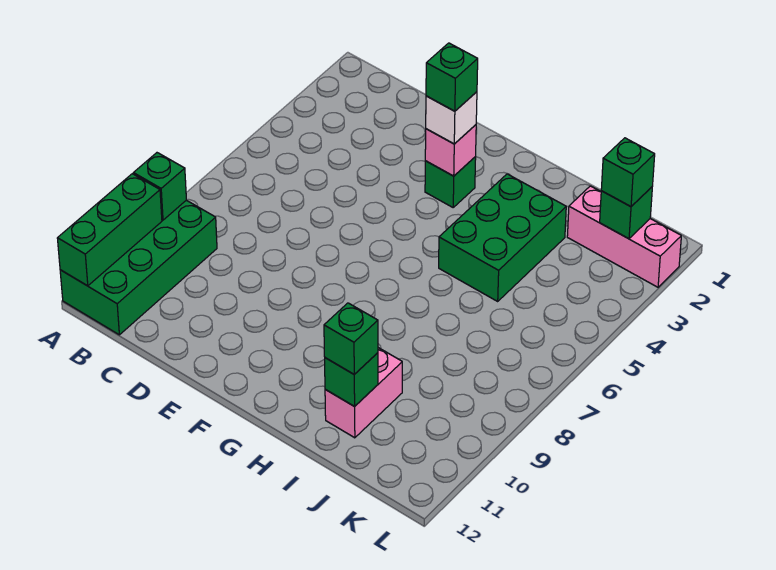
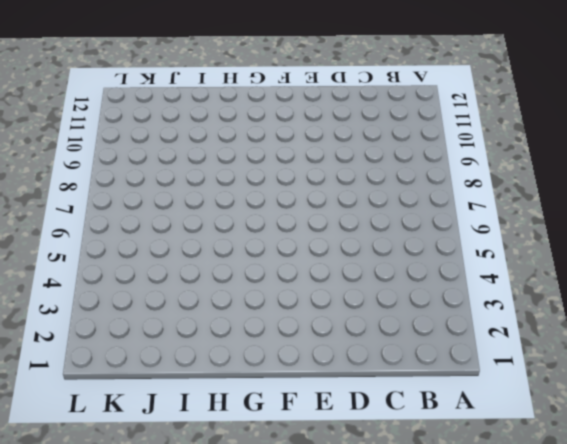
none -> green brick A9:B12 level 1
none -> green brick F3 level 1
none -> green brick H3:I5 level 1

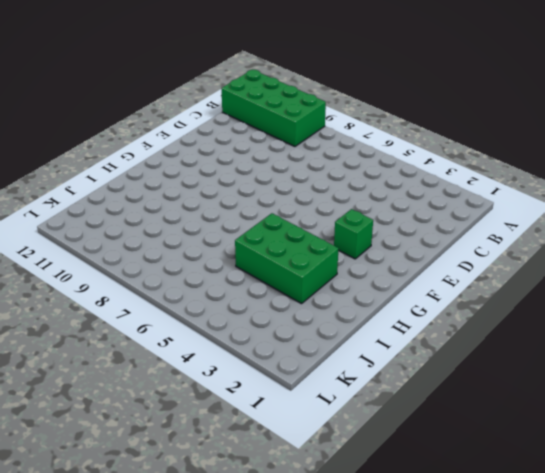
none -> pink brick I10:I11 level 1
none -> pink brick J2:L2 level 1
none -> green brick A9 level 2

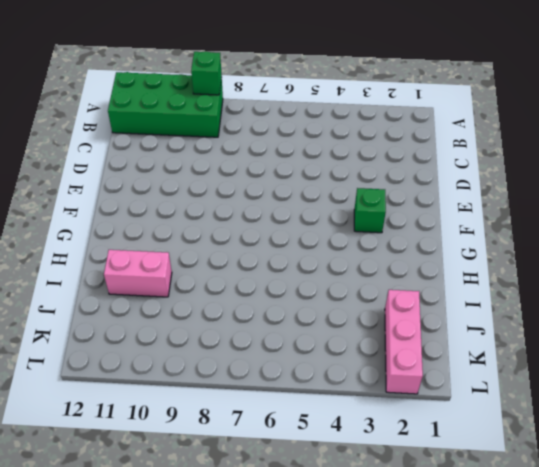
none -> green brick H3:I5 level 1
none -> green brick A10:A12 level 2
none -> pink brick F3 level 2

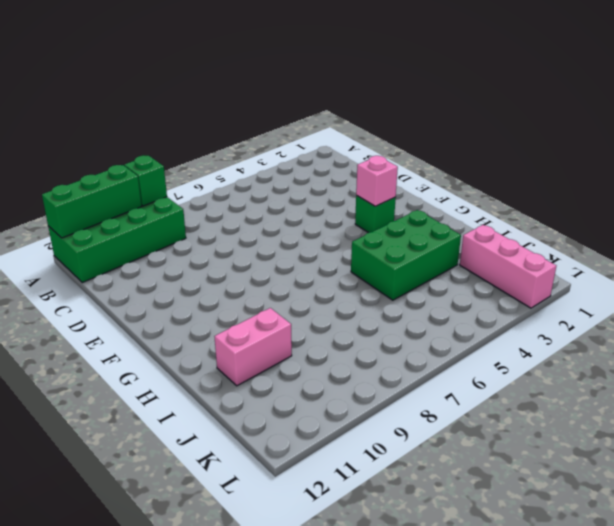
none -> green brick I11 level 2
none -> green brick K2 level 2
none -> white brick F3 level 3

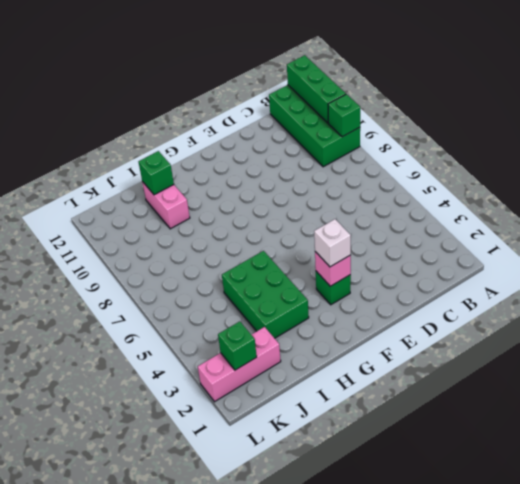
none -> green brick I11 level 3
none -> green brick K2 level 3
none -> green brick F3 level 4

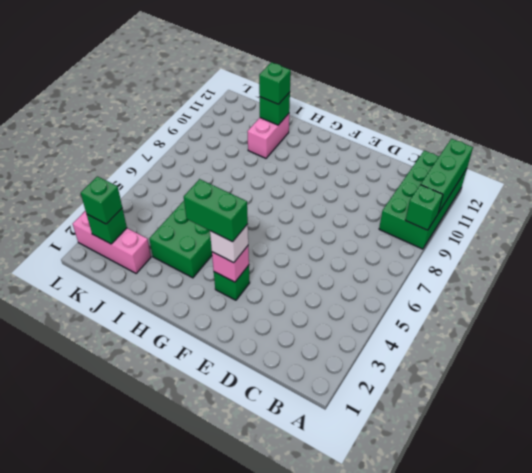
green brick F3:G3 level 4 -> green brick F3 level 4

